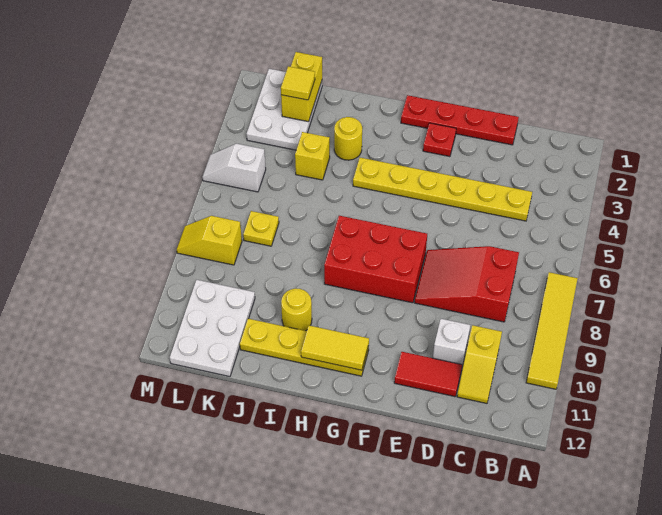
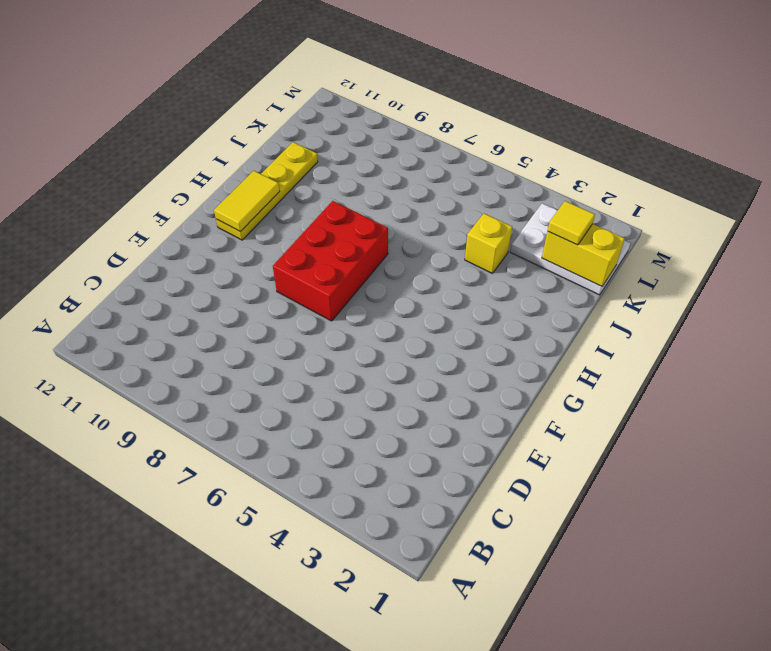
none -> yellow tile A7:A10 level 1
none -> yellow plate C4:H4 level 1
none -> red slope C7:E8 level 1 top C

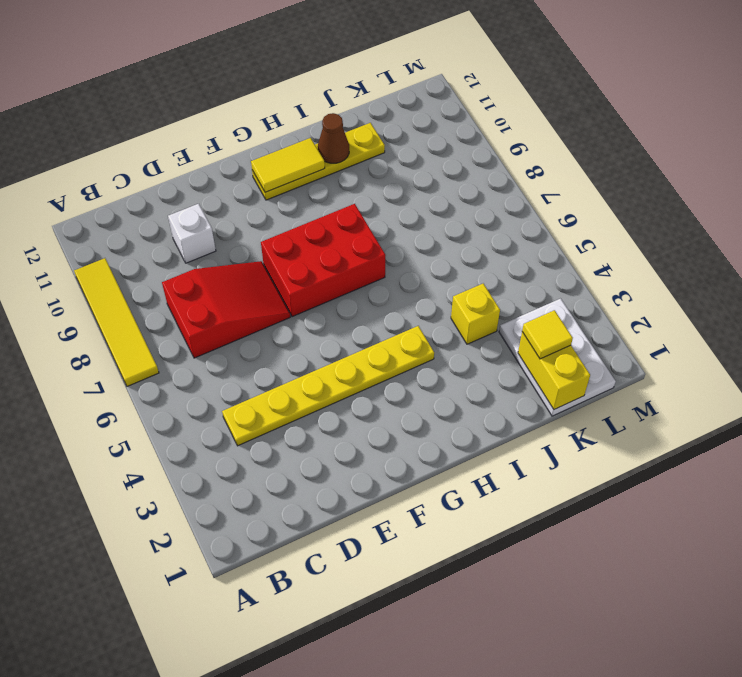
brown cone I11 level 2 -> none
none -> yellow slope C10:C11 level 1 top 10
none -> red plate D1:G1 level 1
none -> red tile D11:E11 level 1

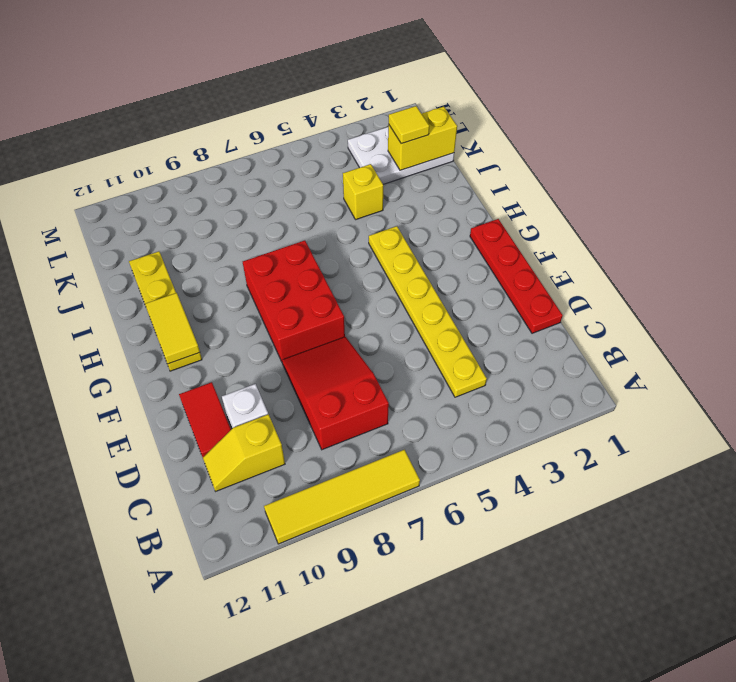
none -> red plate F2 level 1
none -> yellow round brick I3 level 1
none -> yellow round brick I10 level 1

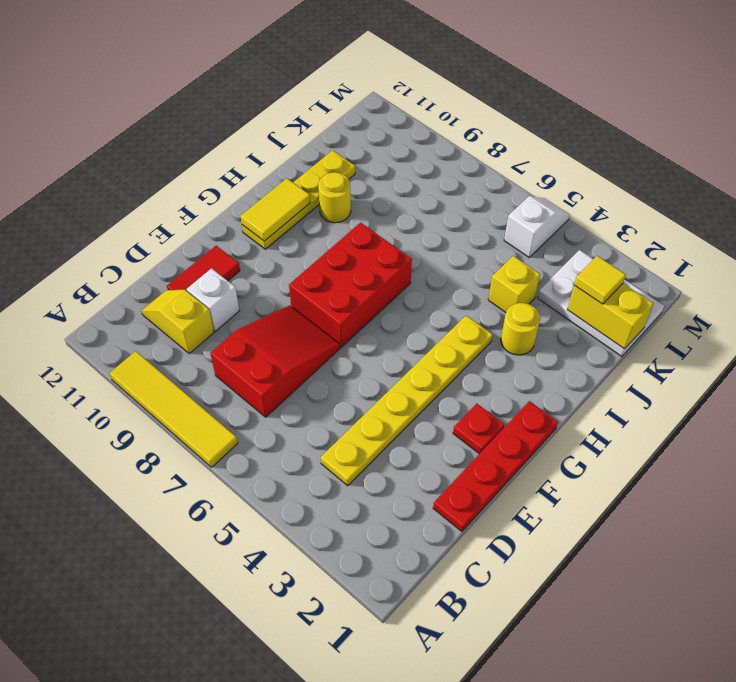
none -> yellow plate K7 level 1
none -> white plate K10:L12 level 1
none -> yellow slope L8:M8 level 1 top L

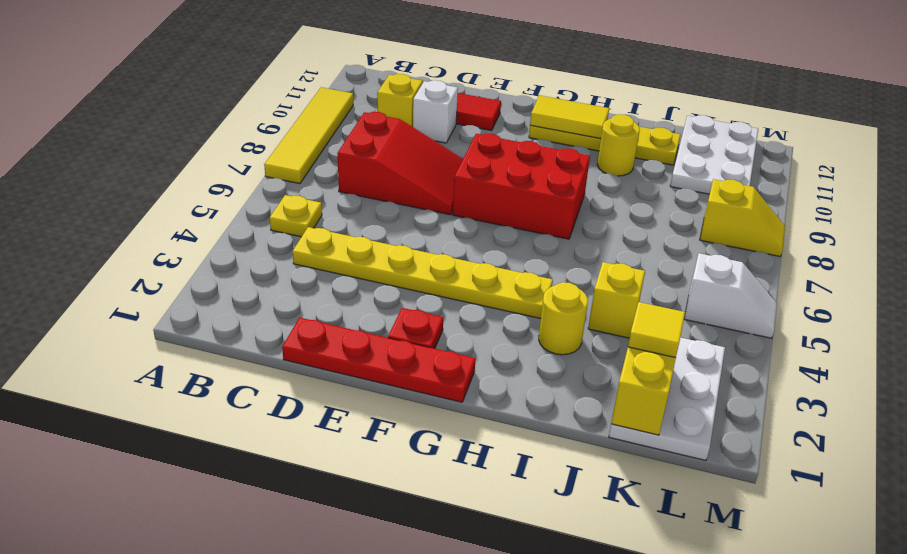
yellow plate B5 level 1 -> yellow plate K7 level 1

